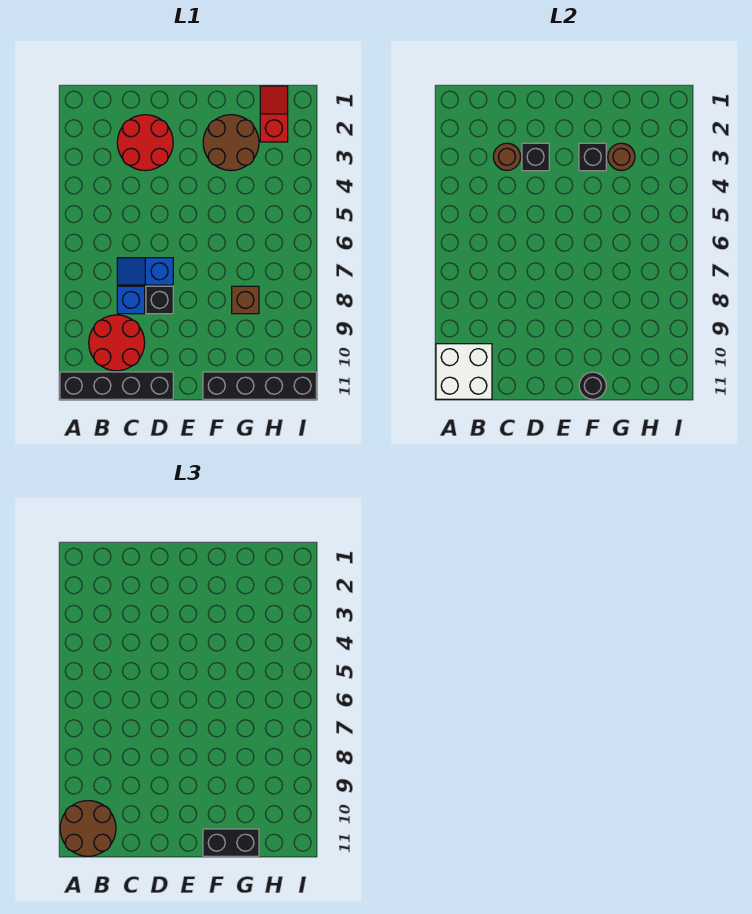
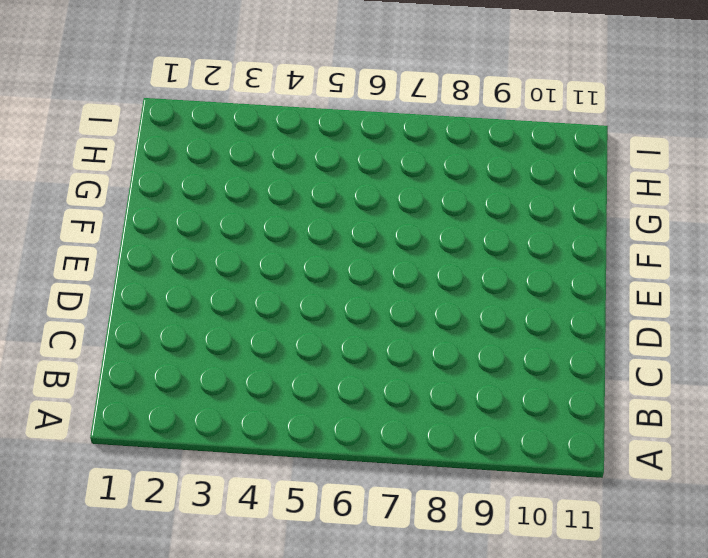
none -> black brick A11:D11 level 1
none -> red round brick B9:C10 level 1
none -> red round brick C2:D3 level 1

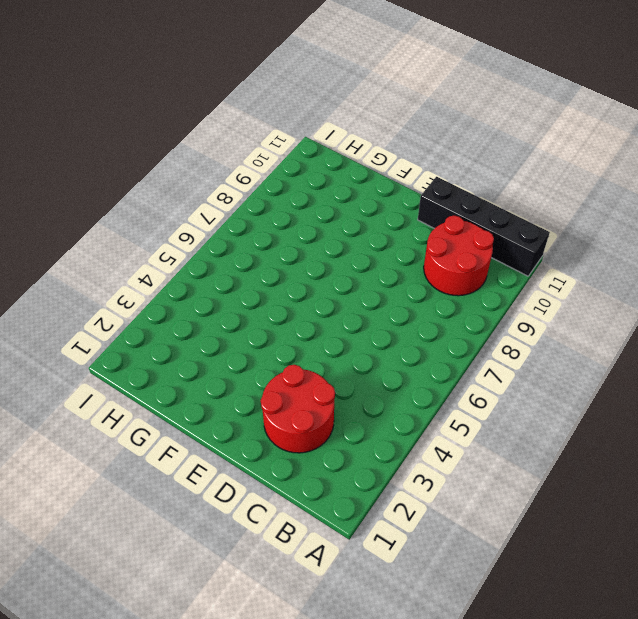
none -> blue slope C7:D7 level 1 top D
none -> blue brick C8 level 1
none -> black brick D8 level 1

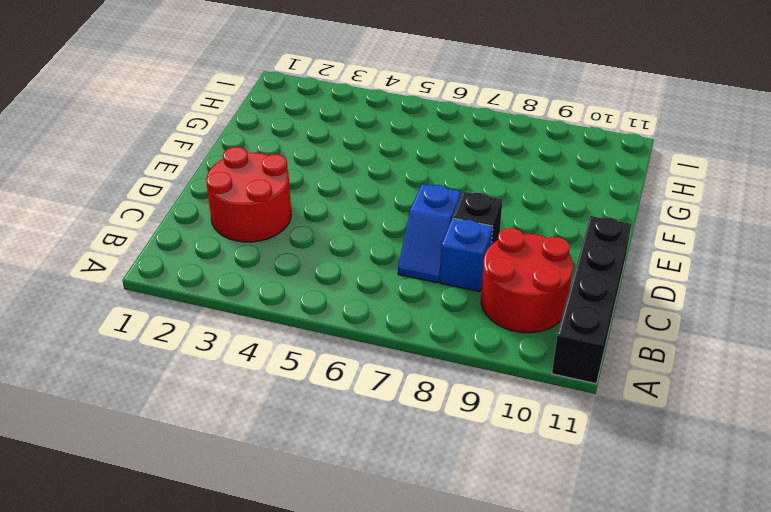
none -> brown round brick F2:G3 level 1
none -> black brick F11:I11 level 1
none -> brown brick G8 level 1

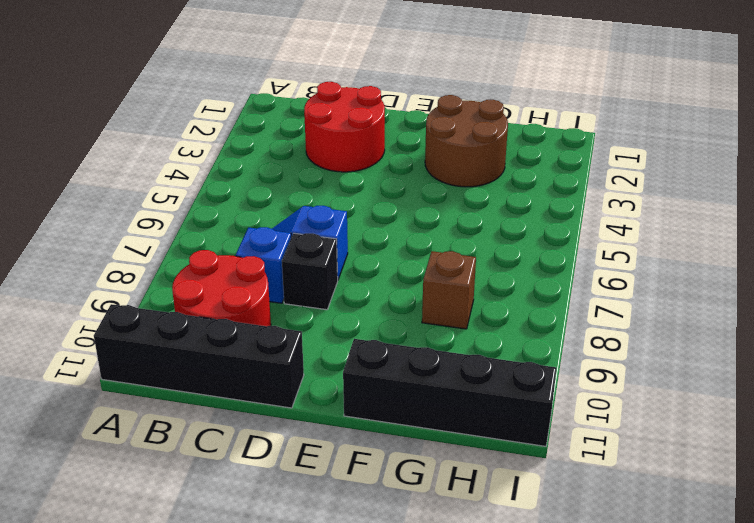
none -> red slope H1:H2 level 1 top 2
none -> white brick A10:B11 level 2
none -> brown round brick C3 level 2

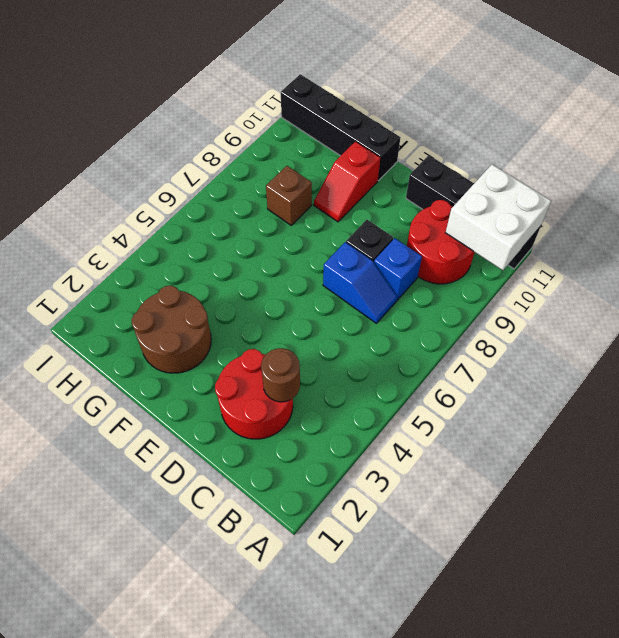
red slope F9:F10 level 1 top 10 -> red slope H1:H2 level 1 top 2
none -> black brick D3 level 2
none -> black brick F3 level 2
none -> black round brick F11 level 2

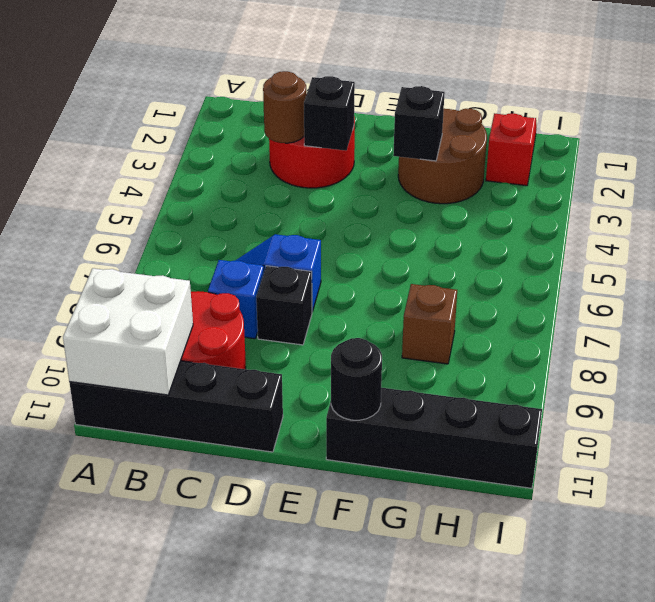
none -> brown round brick G3 level 2
none -> brown round brick A10:B11 level 3
none -> black brick F11:G11 level 3

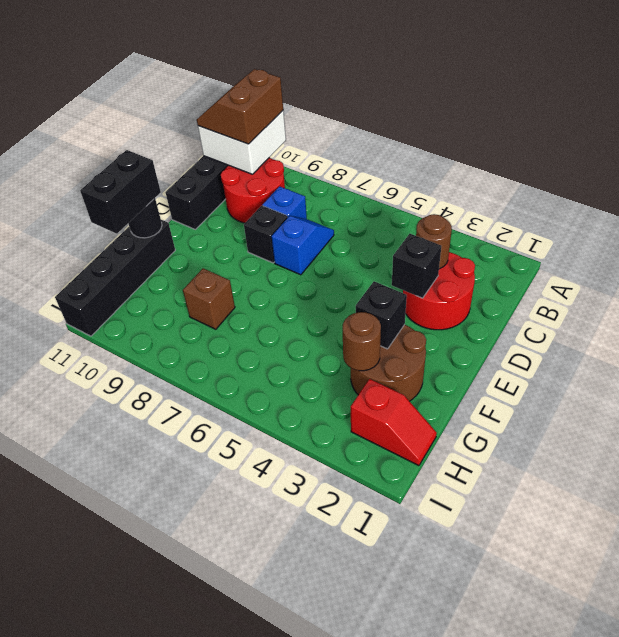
brown slope A10:B11 level 3 top 10 -> brown round brick A10:B11 level 3

